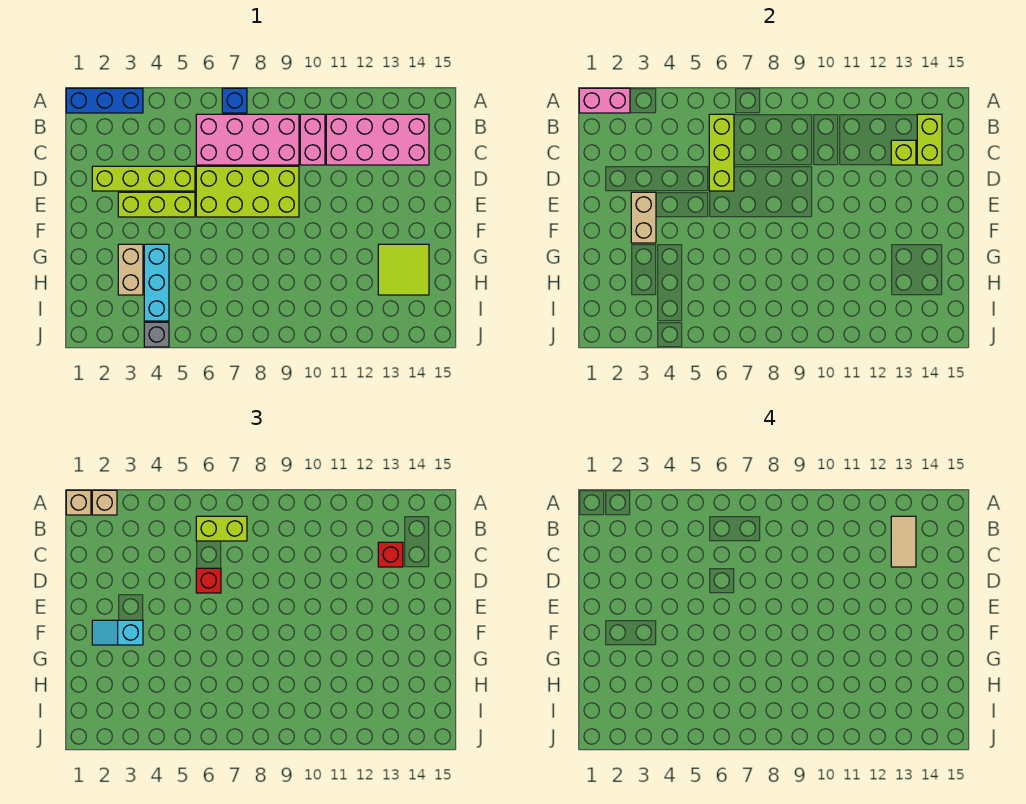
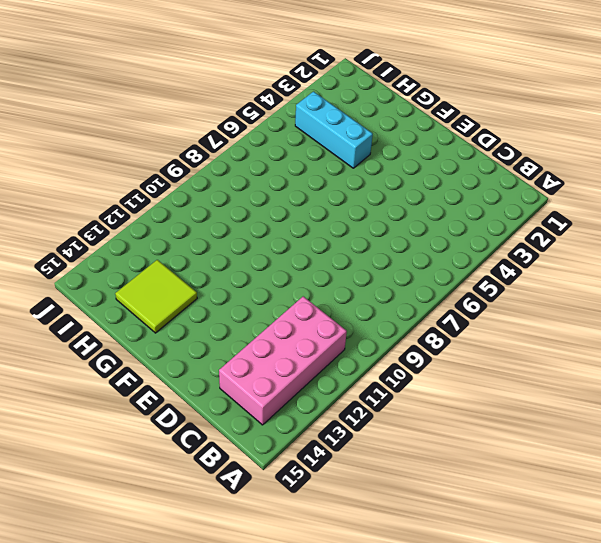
none -> blue brick A1:A3 level 1
none -> blue brick A7 level 1
none -> pink brick B6:C9 level 1

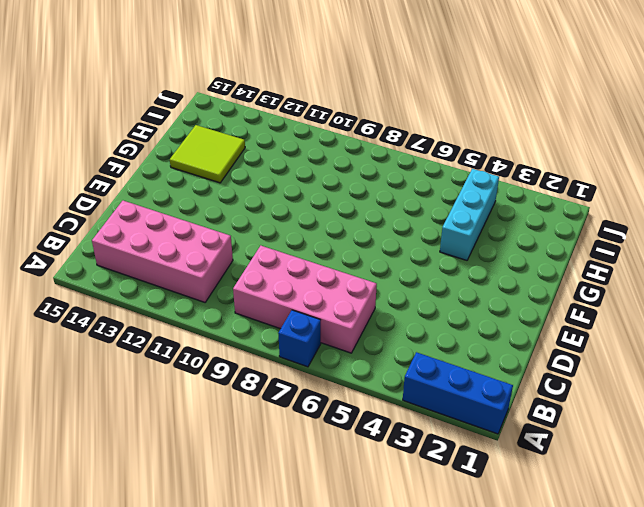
none -> pink brick B10:C10 level 1
none -> lime brick D2:D5 level 1
none -> lime brick D6:E9 level 1

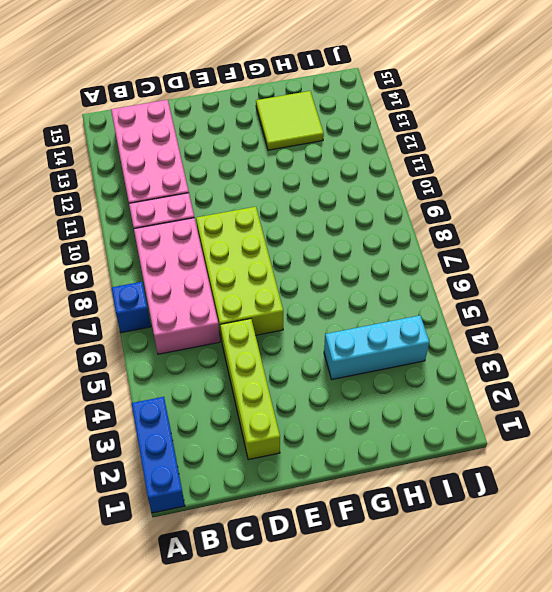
none -> lime brick E3:E5 level 1
none -> tan brick G3:H3 level 1
none -> grey brick J4 level 1

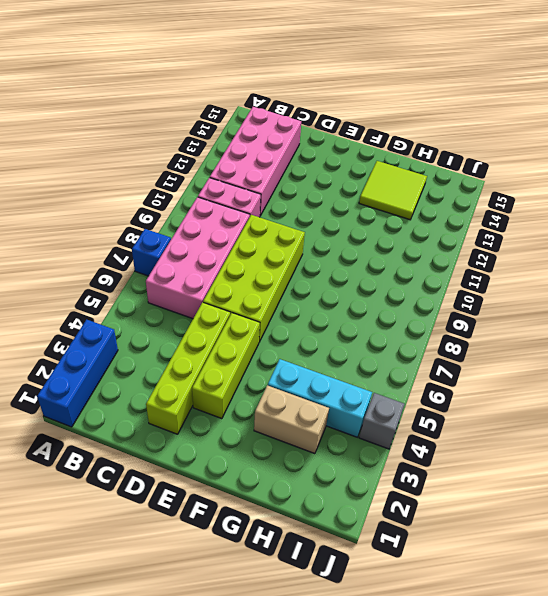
none -> pink brick A1:A2 level 2
none -> lime brick B6:D6 level 2
none -> lime brick B14:C14 level 2

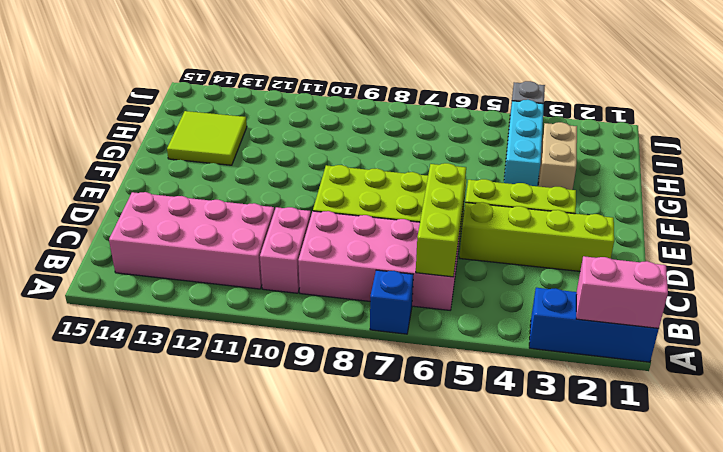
none -> lime brick B14:C14 level 2
none -> lime brick C13 level 2
none -> tan brick E3:F3 level 2

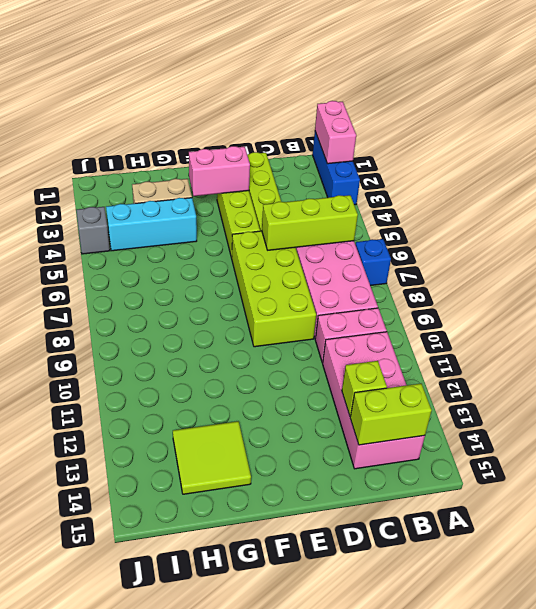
pink brick E3:F3 level 2 -> tan brick E3:F3 level 2
none -> tan brick A1 level 3
none -> tan brick A2 level 3
none -> lime brick B6:B7 level 3

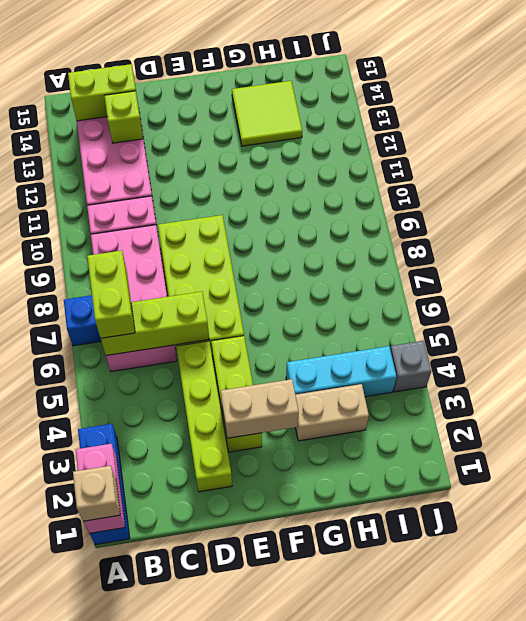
none -> tan brick A2 level 3
none -> red brick C13 level 3
none -> red brick D6 level 3

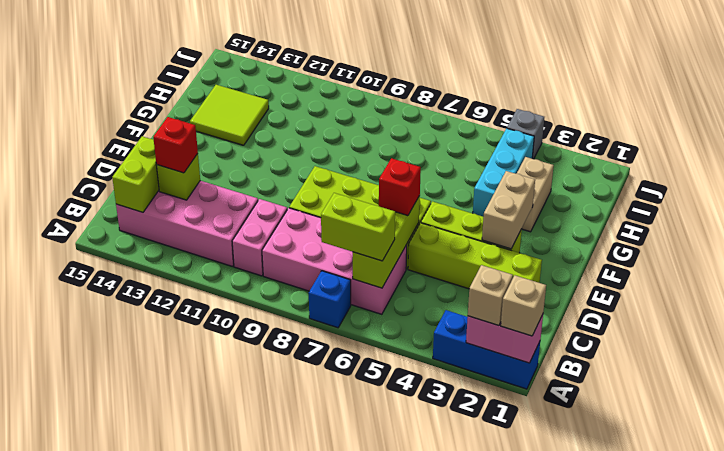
none -> cyan slope F2:F3 level 3 top 3
none -> tan tile B13:C13 level 4

